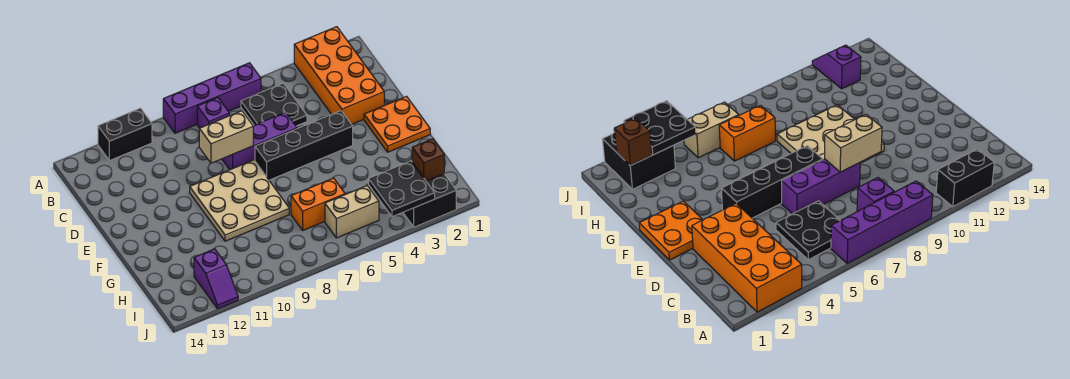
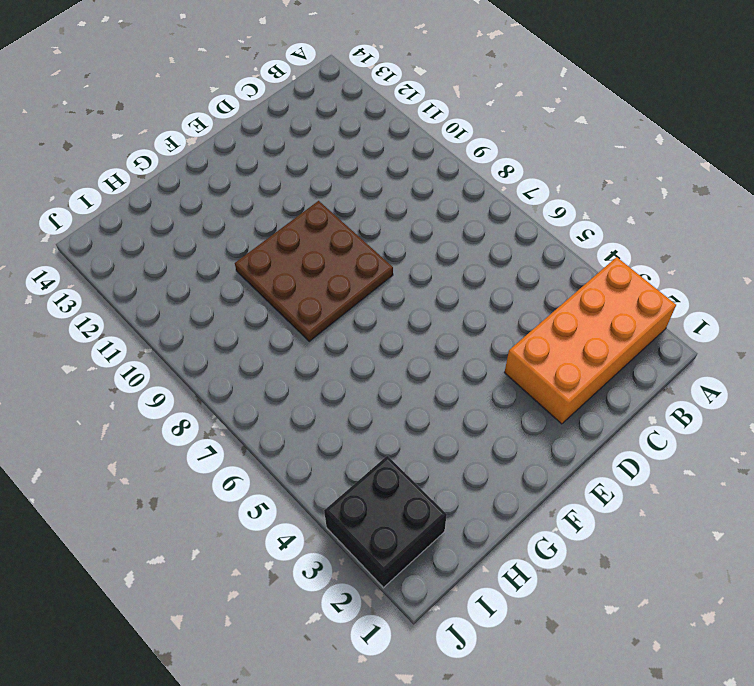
brown plate E8:G10 level 1 -> tan plate E8:G10 level 1
none -> purple brick A6:A9 level 1
none -> black brick A11:A12 level 1
none -> black plate B5:C6 level 1

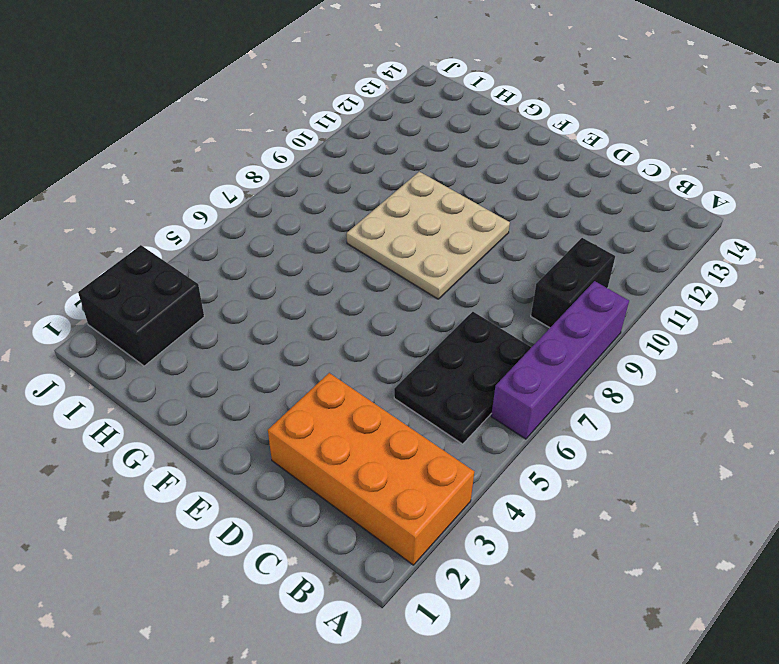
black plate B5:C7 level 1 -> black plate B5:C6 level 1
black brick B9:B10 level 1 -> black brick A11:A12 level 1
none -> purple brick B8 level 1
none -> purple brick D6:D8 level 1
none -> orange plate E1:F2 level 1

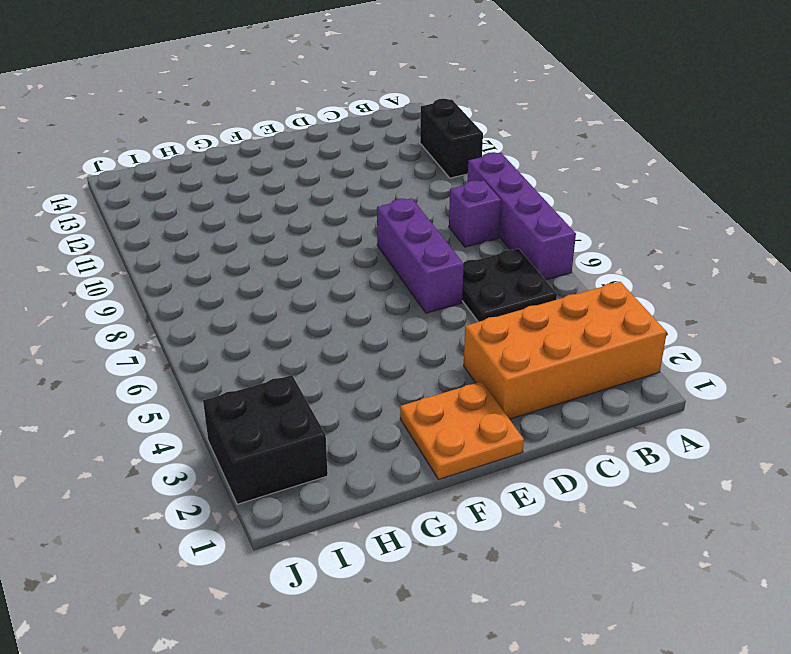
none -> black brick E4:E7 level 1
none -> tan plate E8:G10 level 1
none -> orange brick H6:H7 level 1

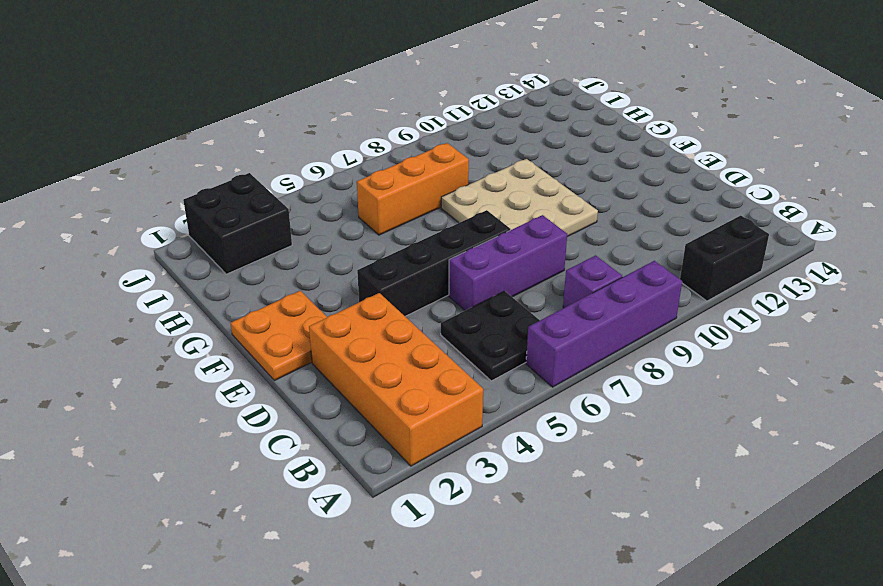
orange brick H6:H8 level 1 -> orange brick H6:H7 level 1
none -> tan brick I5:I6 level 1
none -> purple slope I12:J12 level 1 top I
none -> tan brick D8:D9 level 2

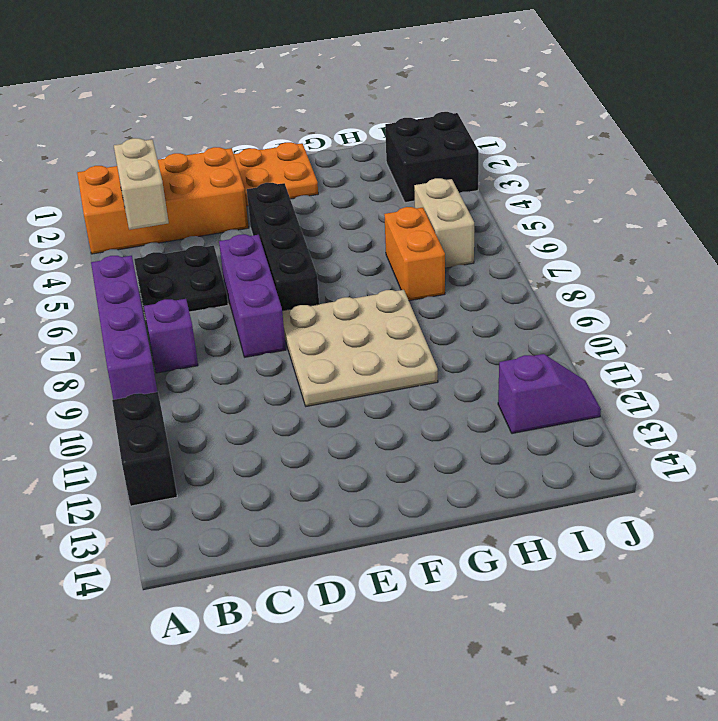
tan brick B3:B4 level 2 -> tan brick D8:D9 level 2
none -> brown brick I2 level 2
none -> black plate I3:J4 level 2

